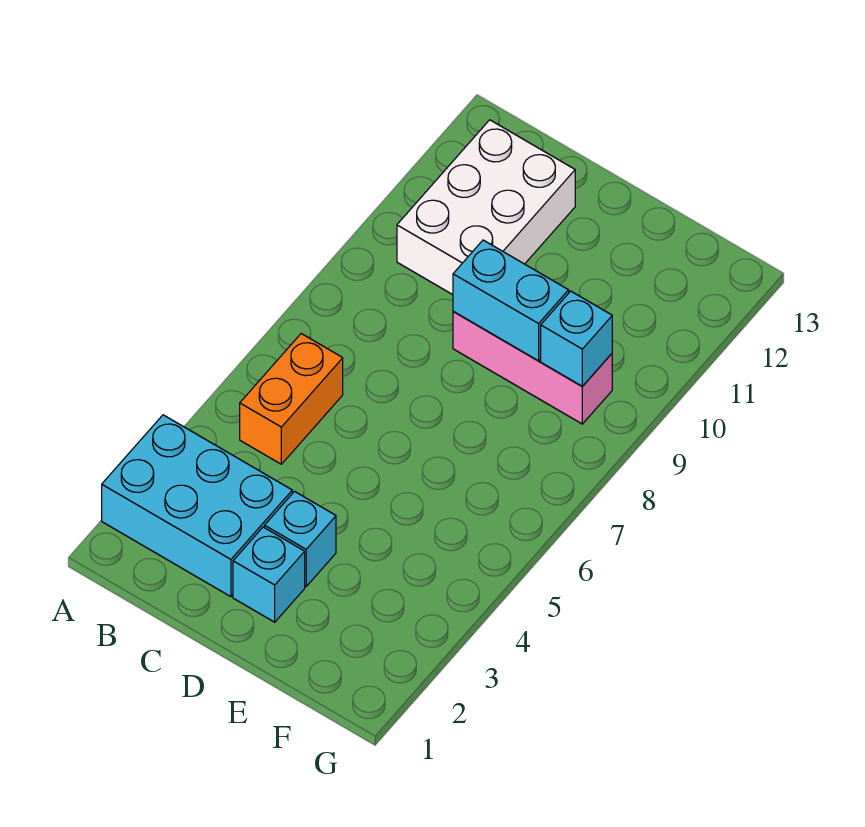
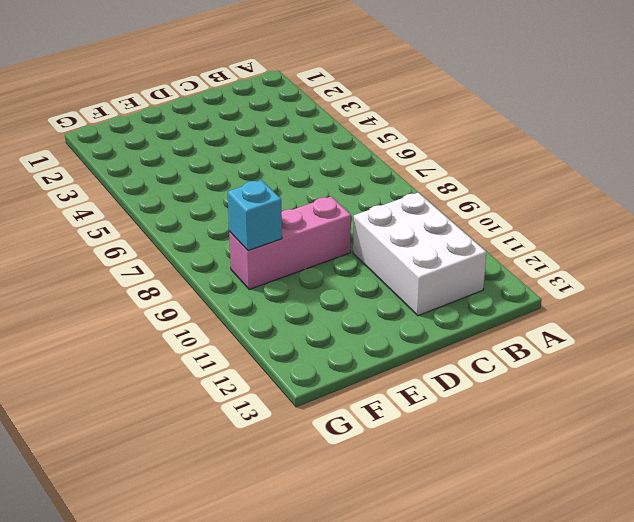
none -> cyan brick A2:C3 level 1
none -> orange brick B5:B6 level 1

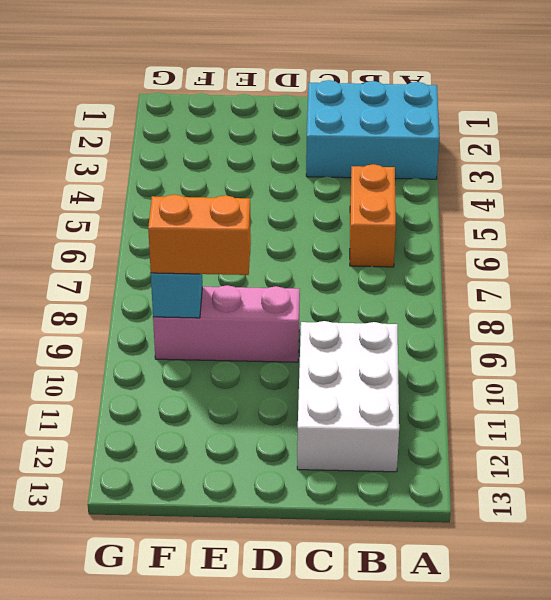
orange brick E9:F9 level 3 -> none
none -> cyan brick D2 level 1
none -> cyan brick D3 level 1

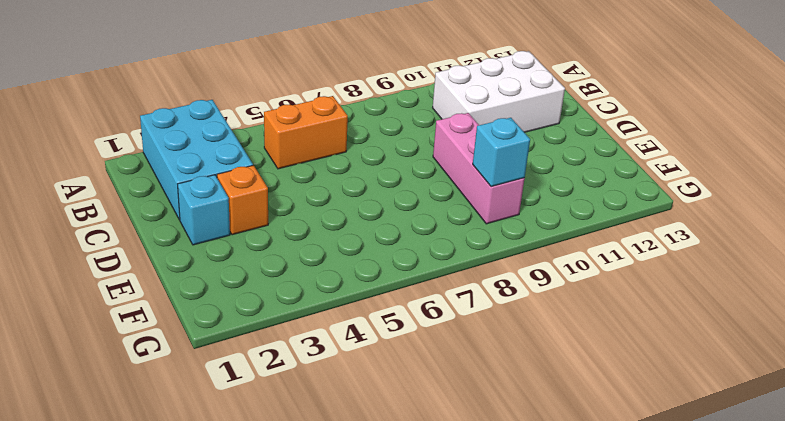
orange brick D3 level 1 -> cyan brick D3 level 1
none -> cyan brick D9:E9 level 2

